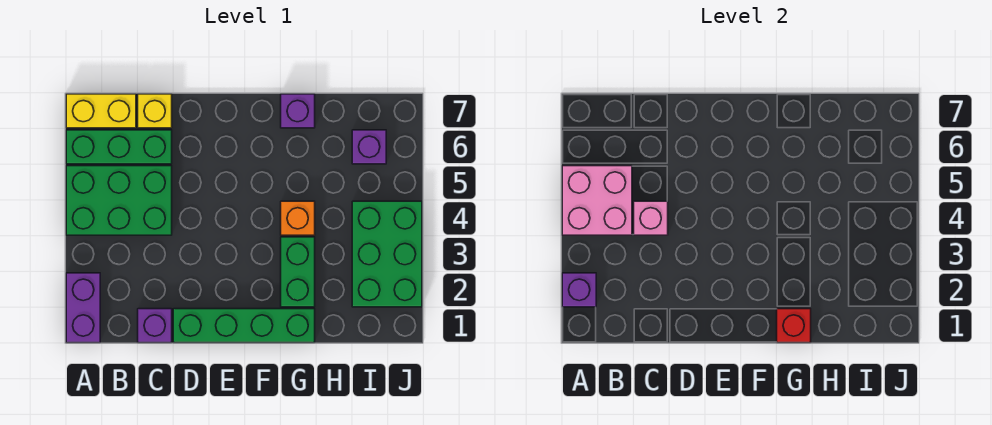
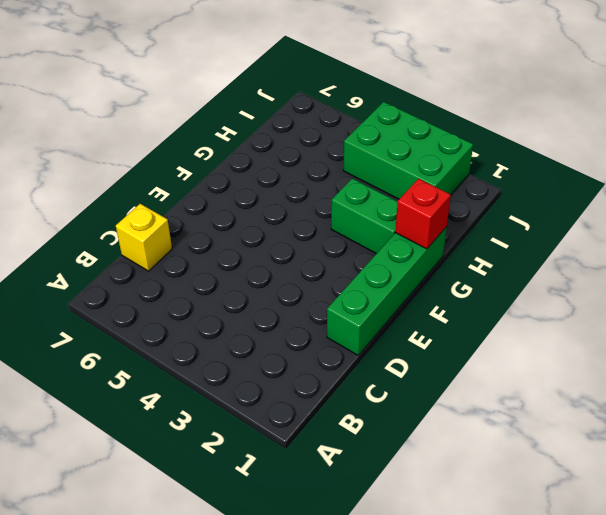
none -> purple brick A1:A2 level 1
none -> green brick A4:C5 level 1
none -> green brick A6:C6 level 1

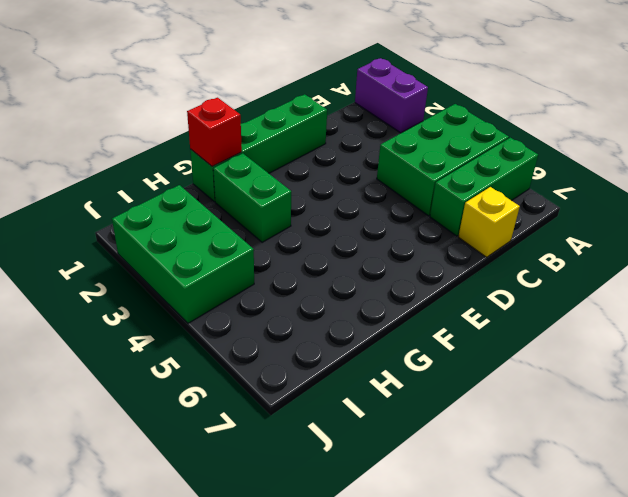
none -> yellow brick A7:B7 level 1
none -> purple brick C1 level 1
none -> orange brick G4 level 1

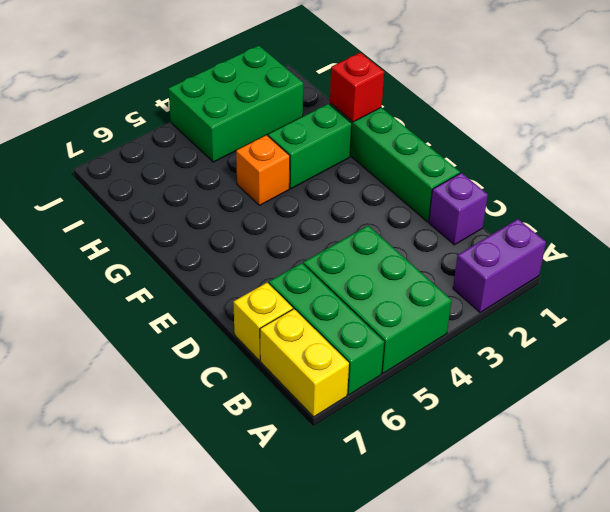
none -> purple brick G7 level 1
none -> purple brick I6 level 1
none -> purple brick A2 level 2

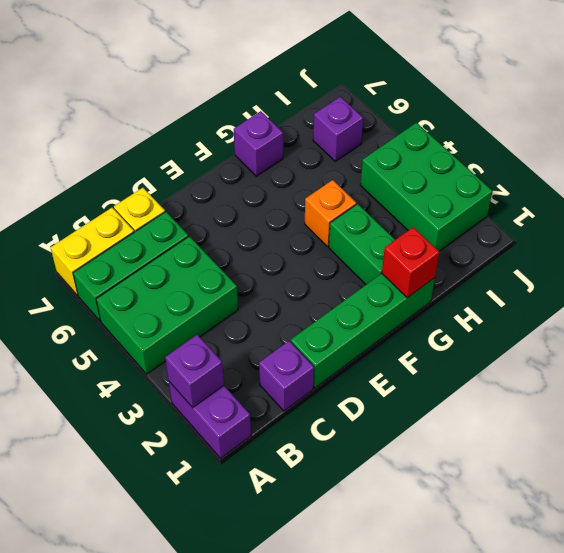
none -> pink brick A4:B5 level 2
none -> pink brick C4 level 2

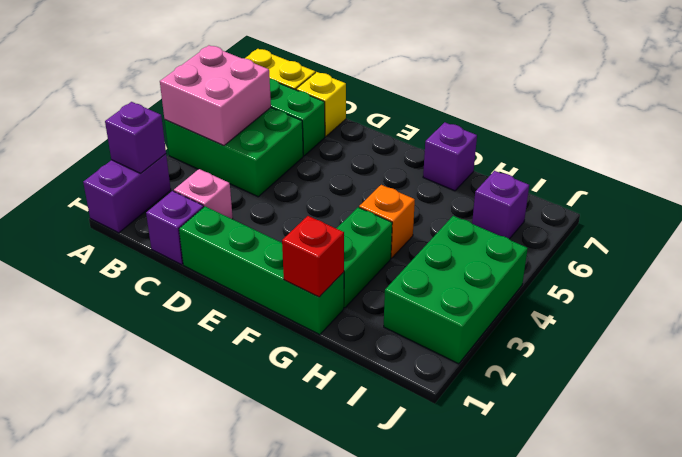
pink brick C2 level 1 -> pink brick C4 level 2

